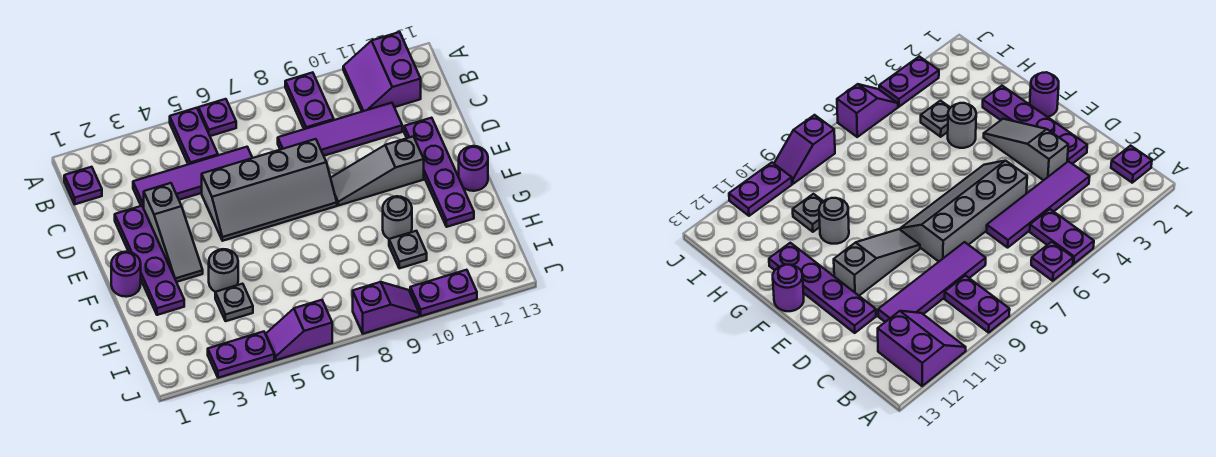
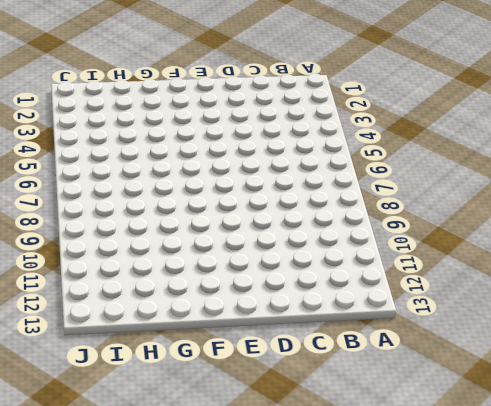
none -> purple plate A5:B5 level 1
none -> purple plate A6 level 1
none -> purple plate A9:B9 level 1

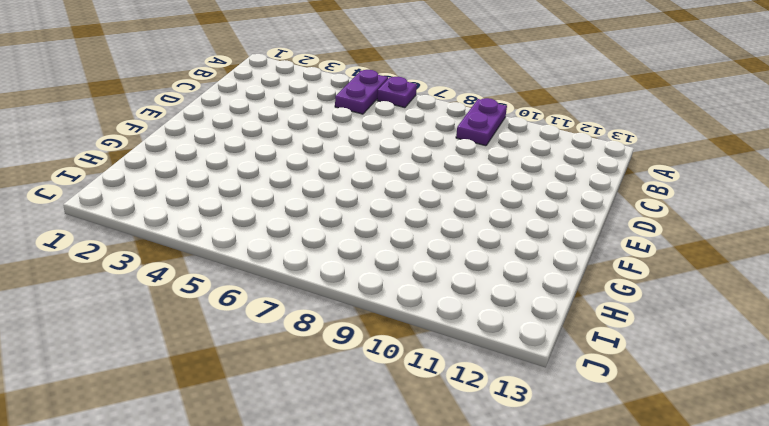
none -> purple slope A11:B12 level 1 top 12
none -> purple plate B1 level 1
none -> purple tile C3:C6 level 1

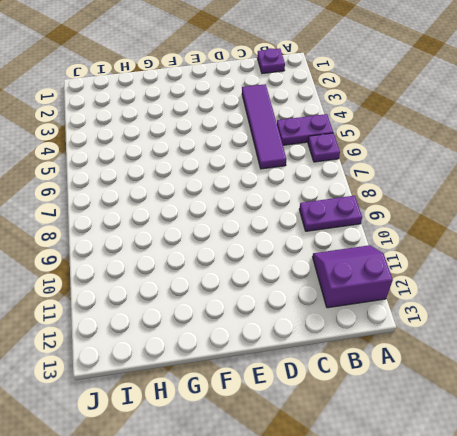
none -> purple tile C8:C11 level 1
none -> purple plate D2:G2 level 1
none -> grey slope D3:F3 level 1 top D

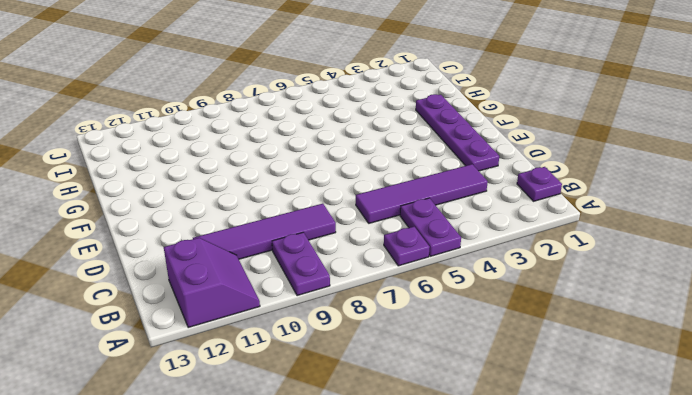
none -> grey slope D3:F3 level 1 top D
none -> grey slope D5:E8 level 1 top D
none -> purple plate D12:G12 level 1

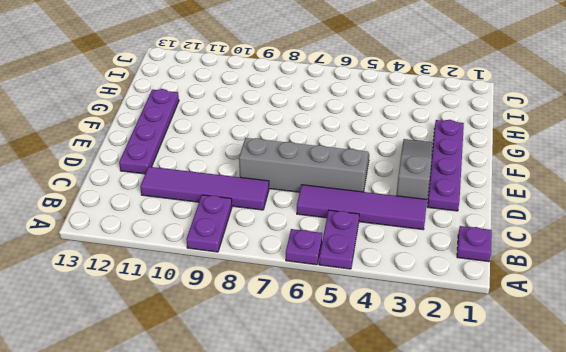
none -> purple slope A11:B12 level 1 top 12
none -> grey slope E9:E11 level 1 top 11
none -> purple round brick F1 level 1

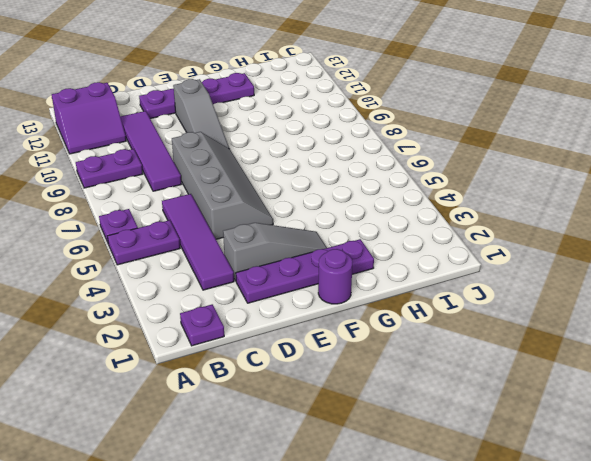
none -> purple round brick F13 level 1
none -> grey round brick G4 level 1
none -> grey round brick G10 level 1

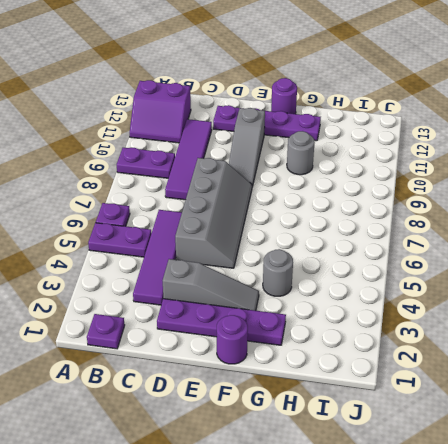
none -> grey plate H4 level 1
none -> grey plate H10 level 1
none -> purple plate J3:J4 level 1

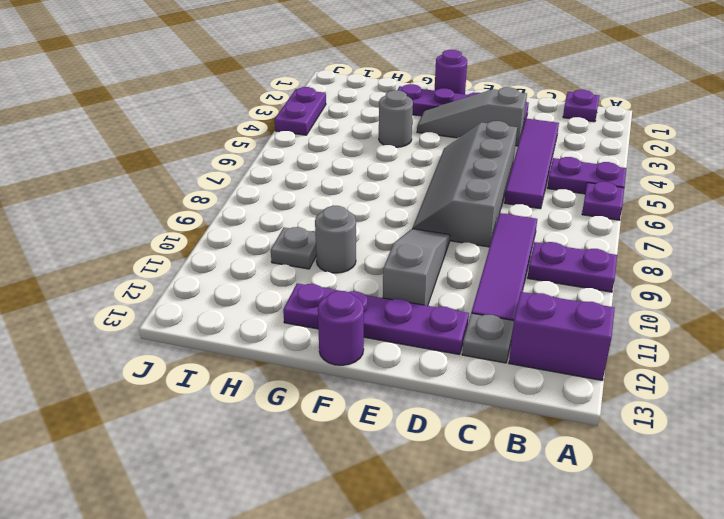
grey plate C12 level 1 -> grey plate H4 level 1
none -> purple slope J5:J6 level 1 top 6
none -> purple slope J8:J9 level 1 top 8
none -> purple plate J10:J11 level 1

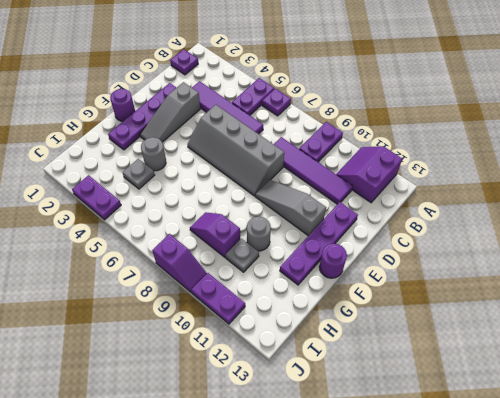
purple slope H8:H9 level 1 top 9 -> purple slope J5:J6 level 1 top 6

